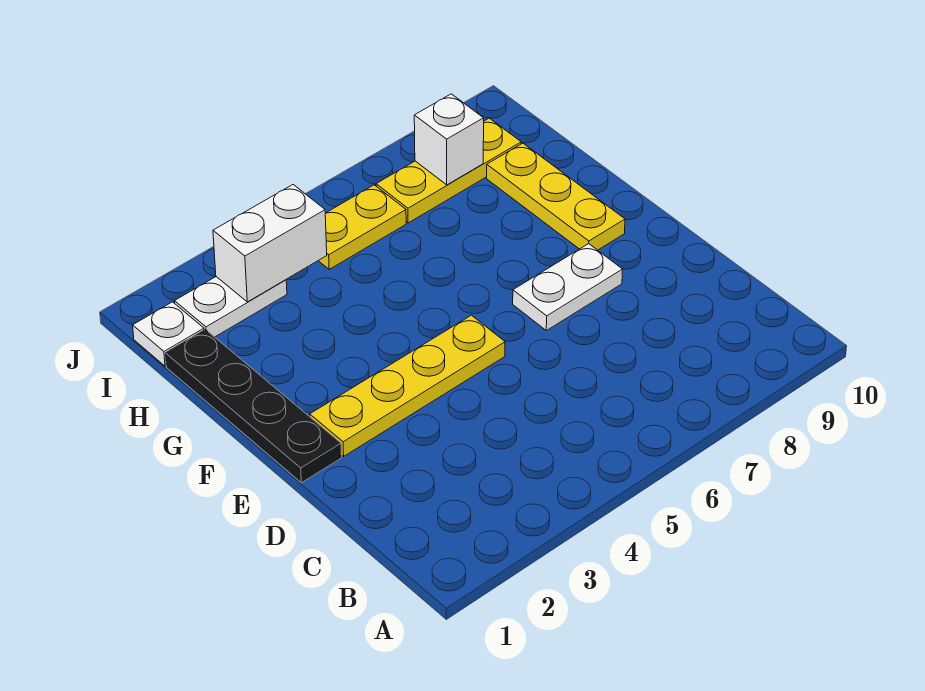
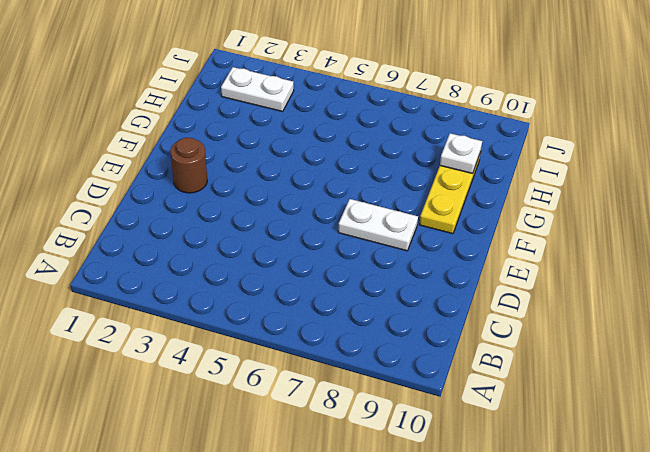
brown round brick E2 level 1 -> yellow plate E2:E5 level 1
white plate H9 level 2 -> white plate I1 level 1
none -> black plate E1:H1 level 1
none -> yellow plate I5:I6 level 1

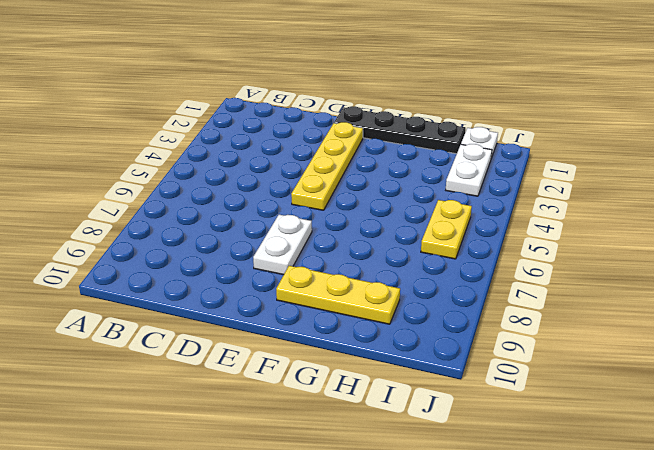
none -> yellow plate I7:I9 level 1
none -> white brick I3:I4 level 2

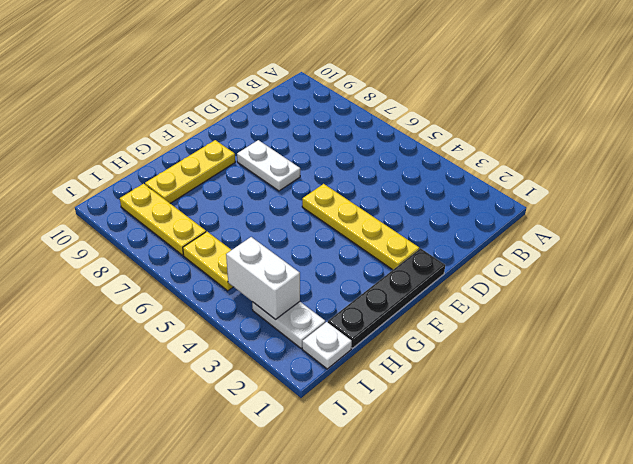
none -> white brick I8 level 2

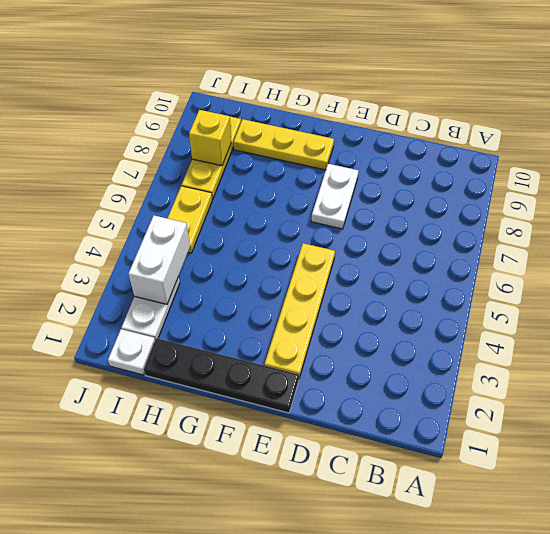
yellow brick I8 level 2 -> white brick I8 level 2

